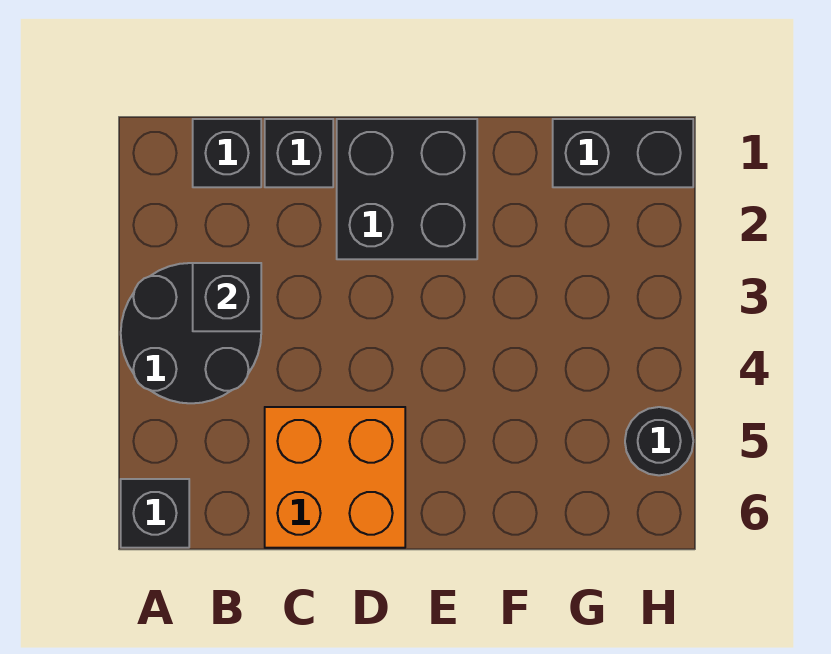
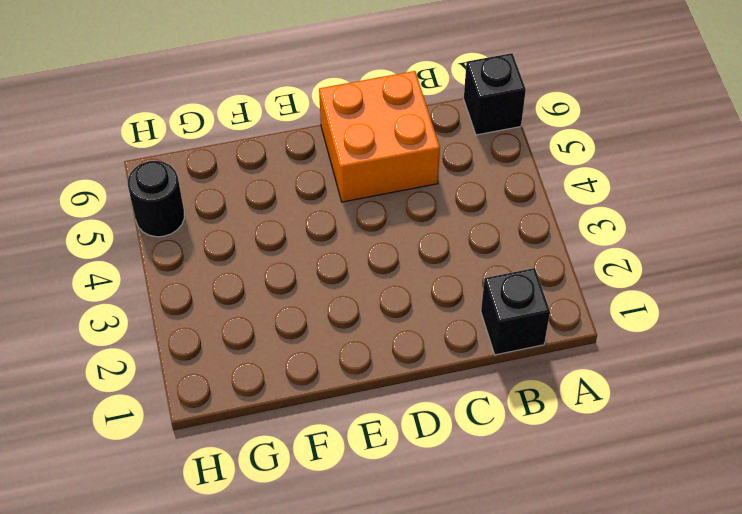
none -> black round brick A3:B4 level 1
none -> black brick C1 level 1

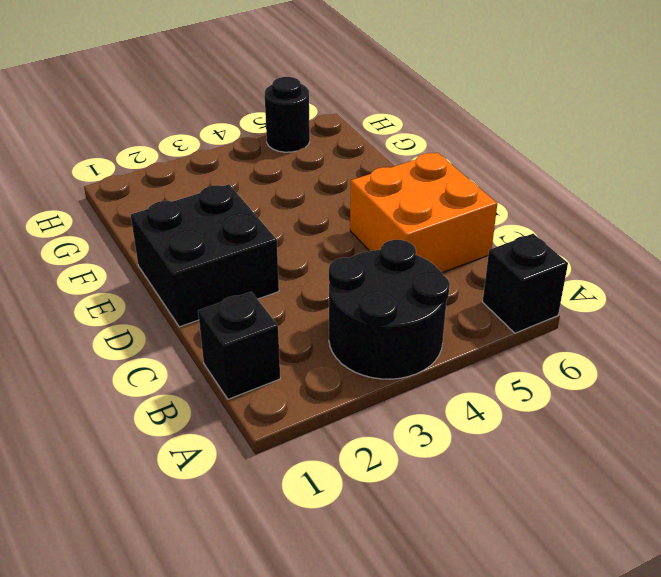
none -> black brick C1 level 1
none -> black brick G1:H1 level 1

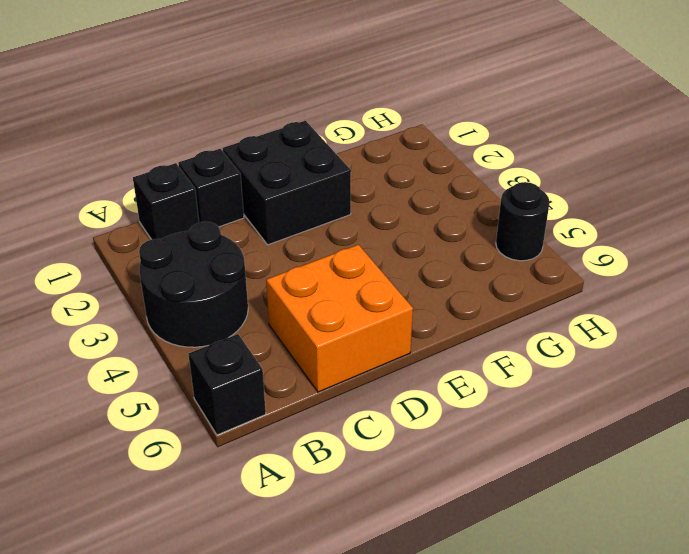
none -> black brick G1:H1 level 1
none -> black brick B3 level 2

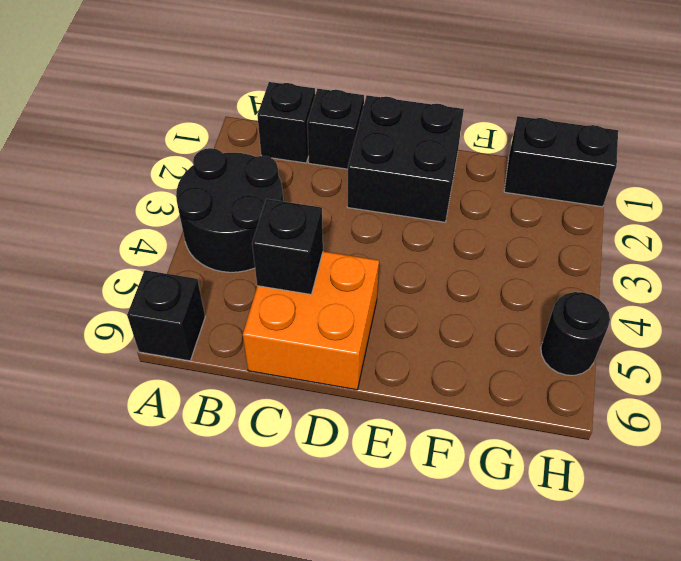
black brick C5 level 2 -> black brick B3 level 2

